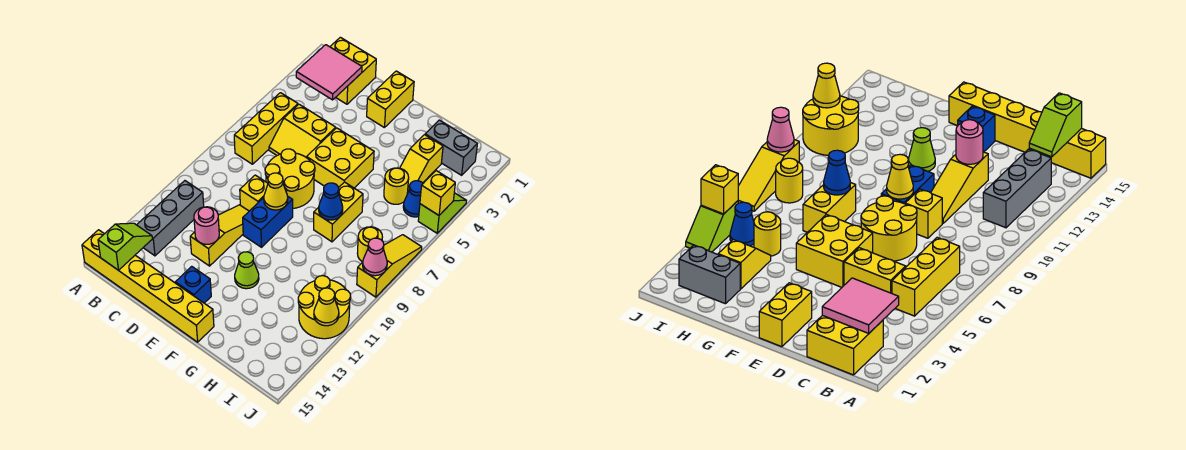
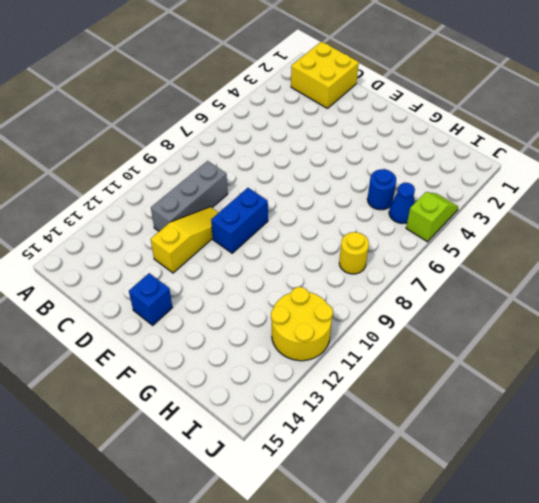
grey brick C9:C11 level 1 -> grey brick B11:B13 level 1
blue round brick H5 level 1 -> yellow round brick H5 level 1
none -> yellow brick A15:F15 level 1
none -> yellow brick B5:B7 level 1
none -> yellow slope C5:D6 level 1 top 5
none -> yellow round brick D7:E8 level 1

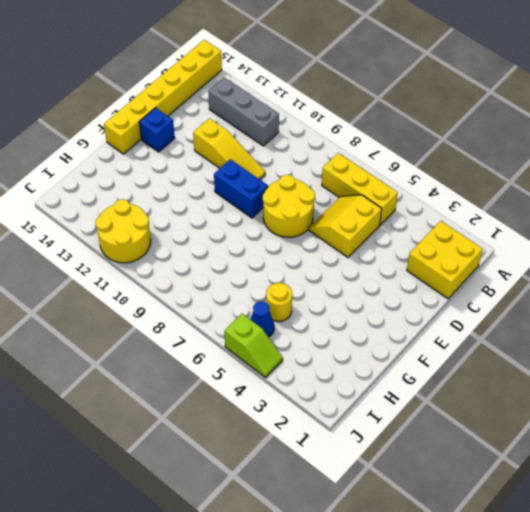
none -> yellow brick D9 level 1
none -> yellow brick E1:E2 level 1
none -> yellow brick E5:F6 level 1
none -> lime cone F12 level 1

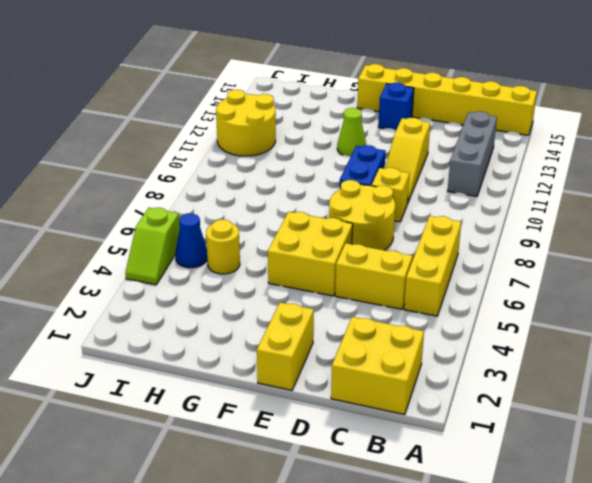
none -> yellow brick G7:G8 level 1
none -> grey brick H2:I2 level 1
none -> yellow slope H3:H4 level 1 top 3
none -> yellow round brick I8 level 1

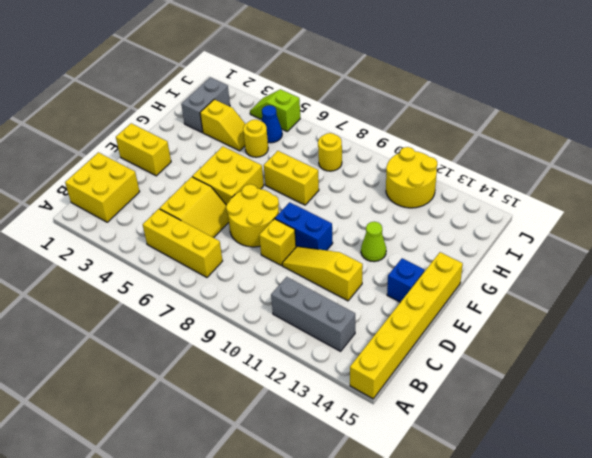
none -> yellow slope J7:J9 level 1 top 9
none -> pink tile B2:C3 level 2
none -> lime slope B14:B15 level 2 top 15
none -> pink round brick D12 level 2

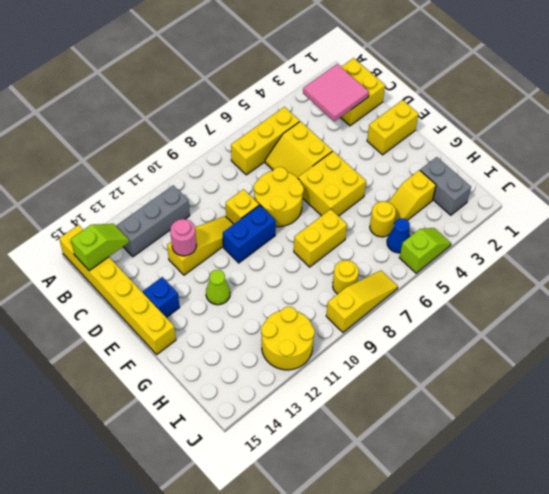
none -> yellow cone E9 level 2
none -> blue cone G8 level 2
none -> yellow brick J5 level 2
none -> pink cone J9 level 2

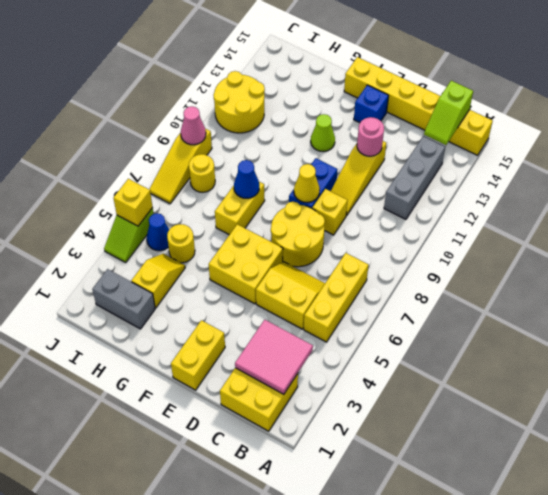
none -> yellow cone J12 level 2

